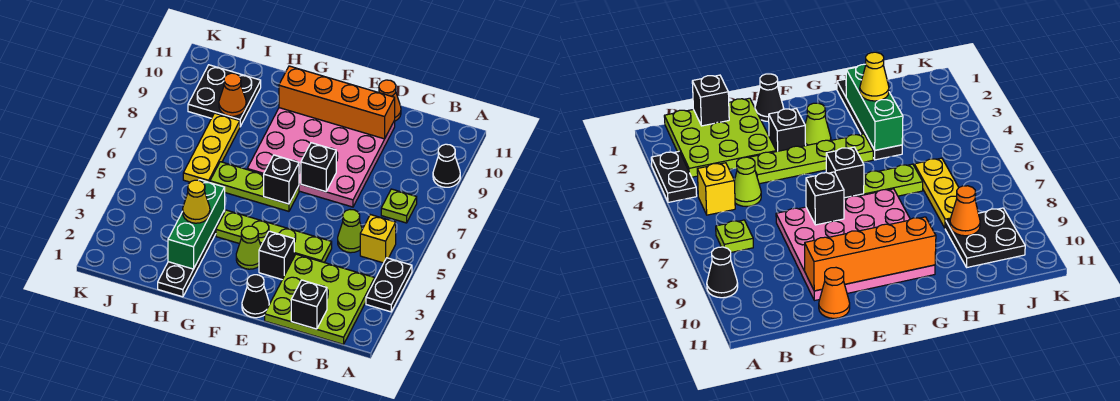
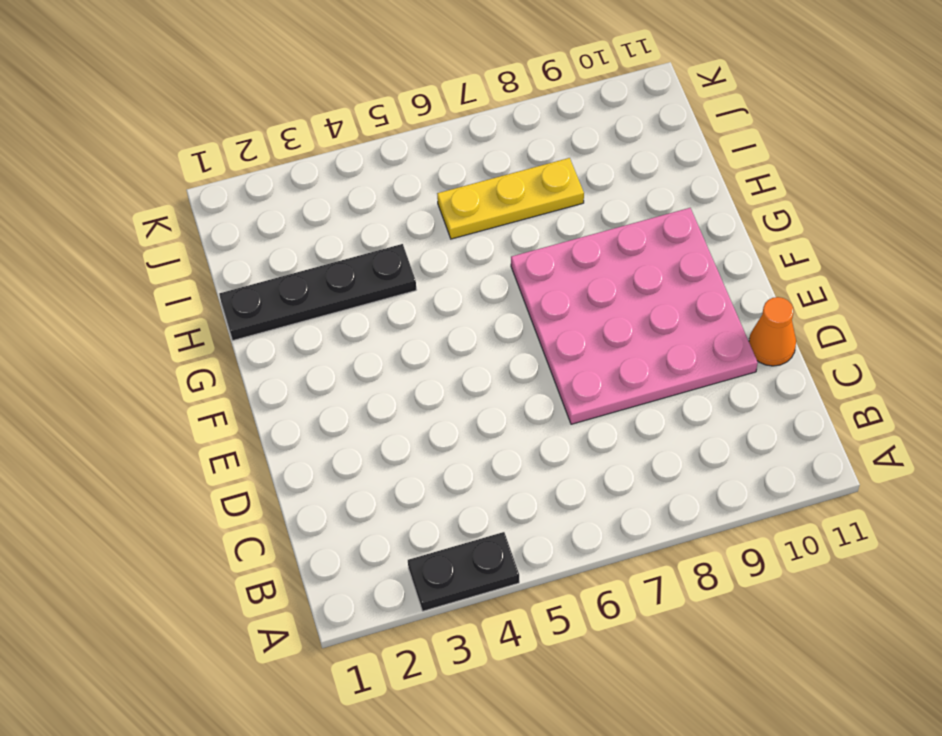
none -> black cone A9 level 1
none -> lime plate B1:D3 level 1
none -> yellow brick B5 level 1

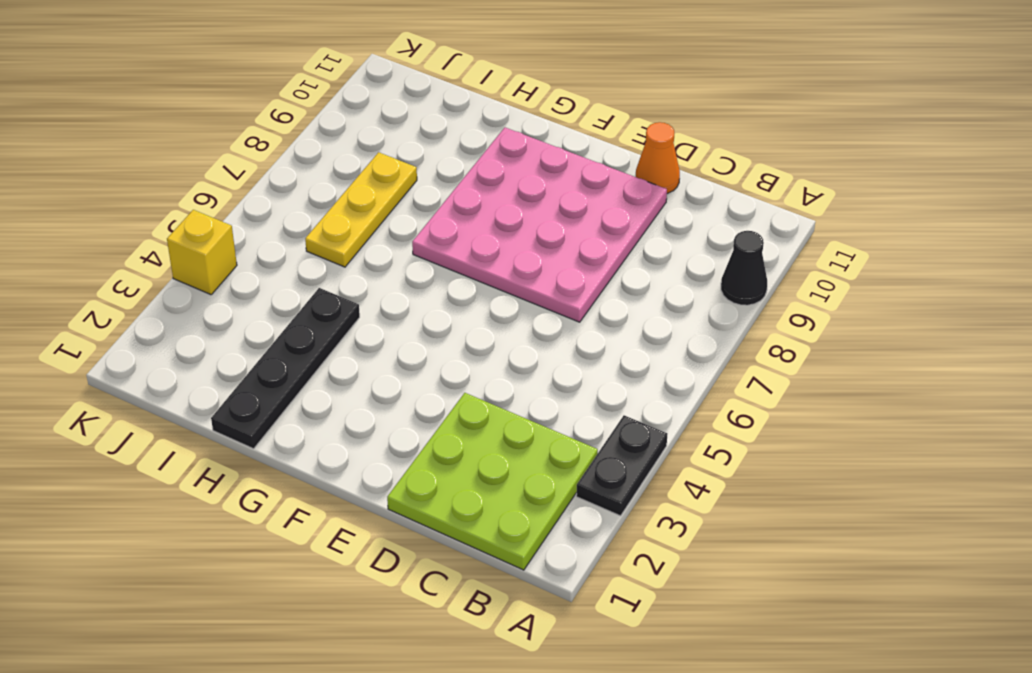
yellow brick K4 level 1 -> yellow brick B5 level 1
none -> lime plate B7 level 1
none -> lime cone C5 level 1
none -> lime plate D4:G4 level 1

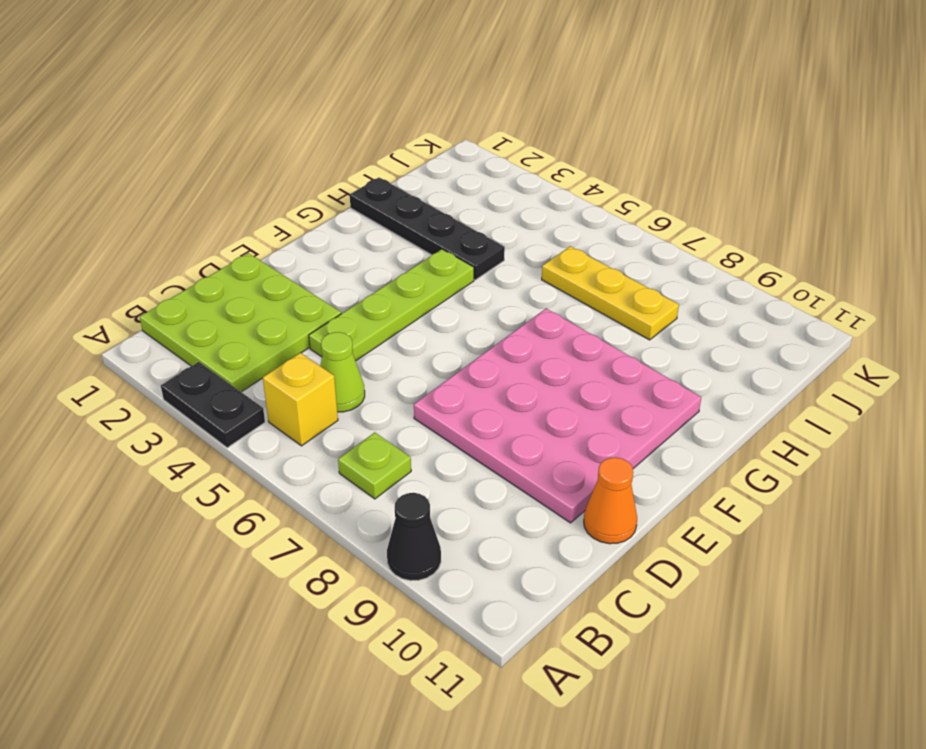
none -> black cone E1 level 1
none -> black brick E3 level 1
none -> lime cone F3 level 1

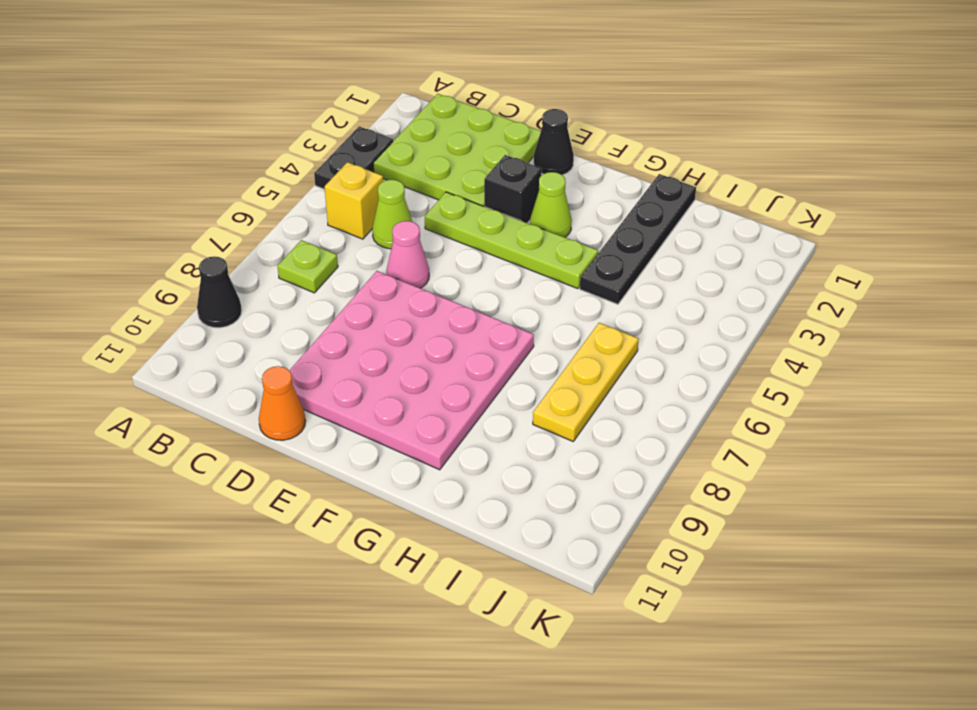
pink cone D6 level 1 -> none
none -> lime plate F6:H6 level 1
none -> black plate I9:J10 level 1
none -> black brick C1 level 2

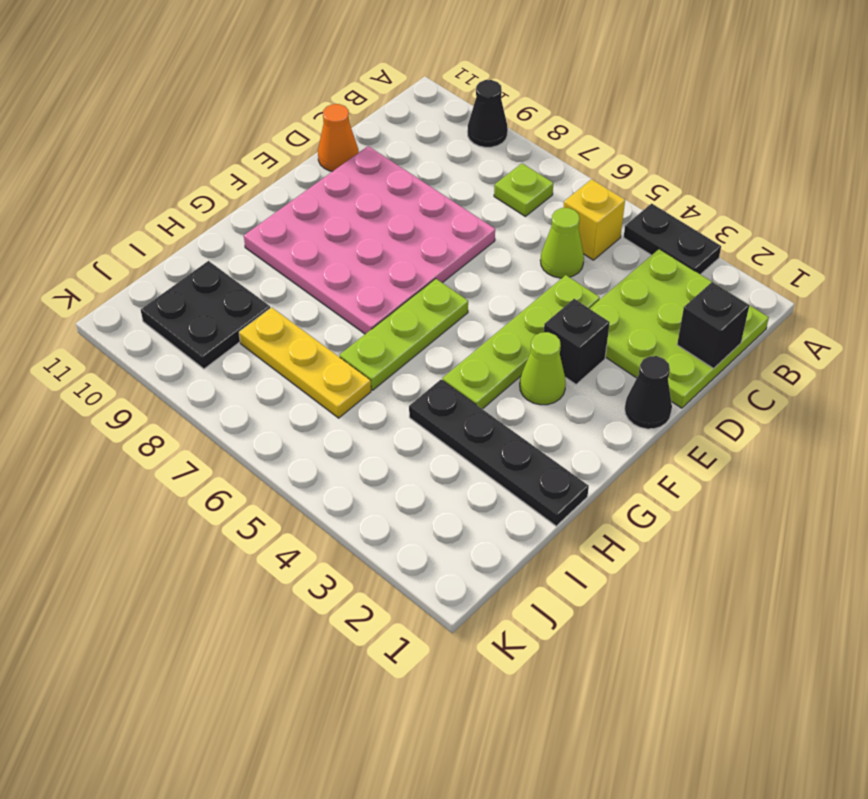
none -> orange brick D10:G10 level 2
none -> black brick E7 level 2
none -> black brick F6 level 2

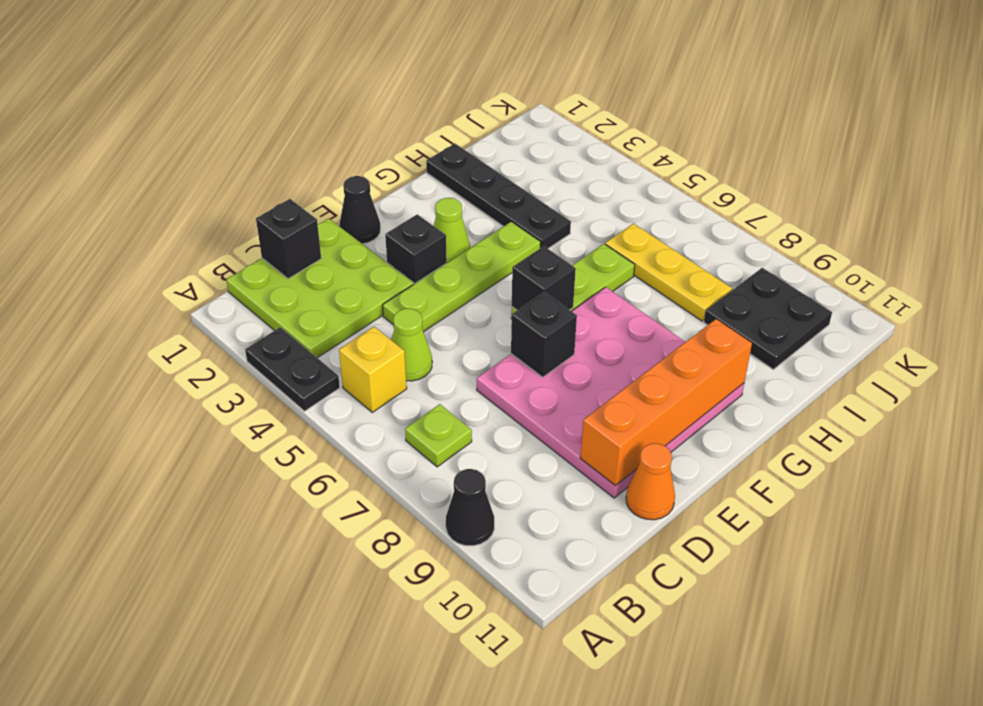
none -> green brick H2:H4 level 2
none -> orange cone I9 level 2
none -> yellow cone H3 level 3

